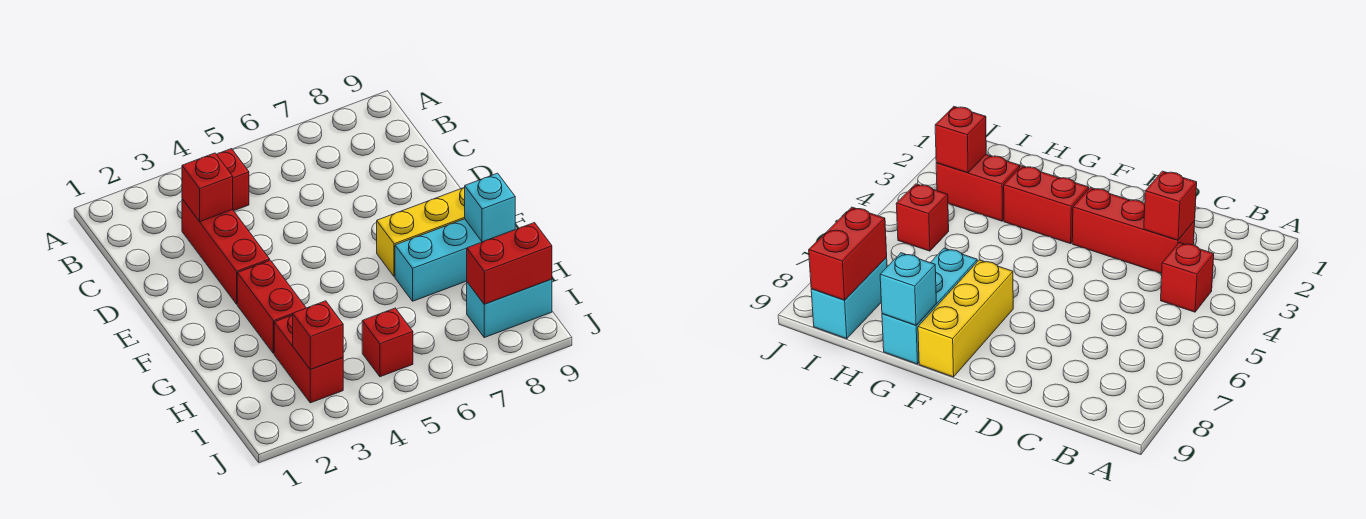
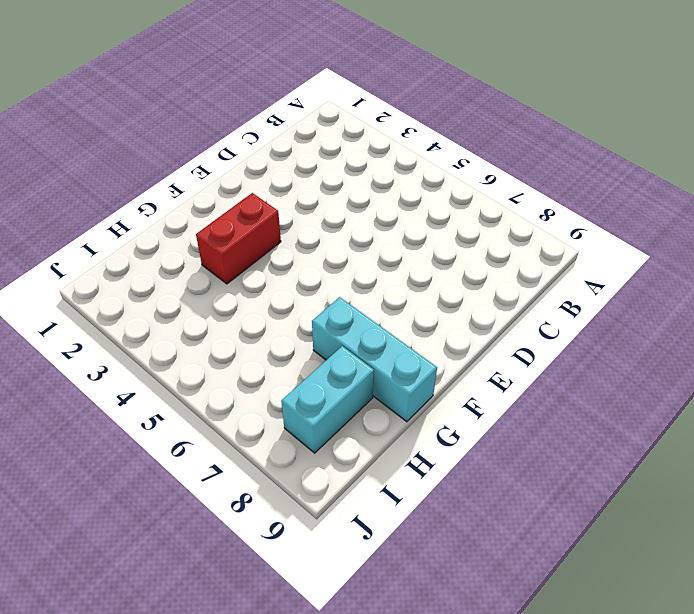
cyan brick H8:I8 level 1 -> cyan brick I8:I9 level 1
none -> red brick B4 level 1
none -> red brick C3:E3 level 1
none -> yellow brick F7:F9 level 1

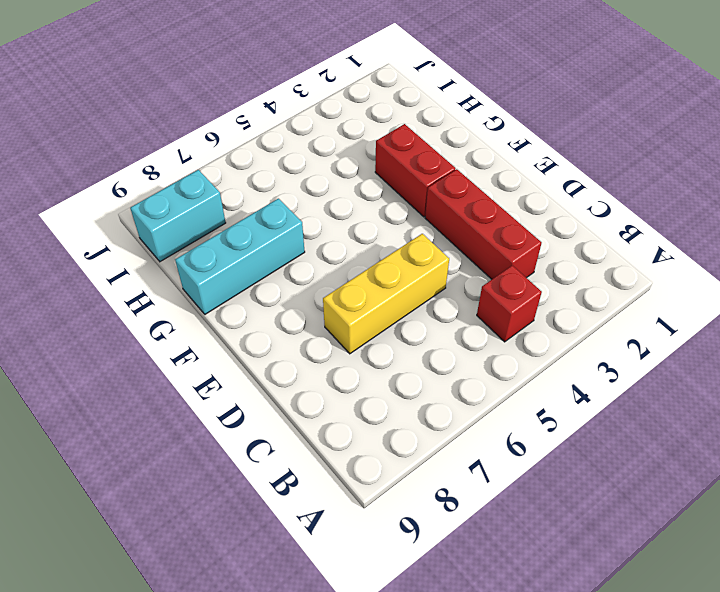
yellow brick D5:D7 level 1 -> yellow brick F7:F9 level 1
none -> red brick H3:I3 level 1
none -> red brick I5 level 1
none -> red brick C3 level 2

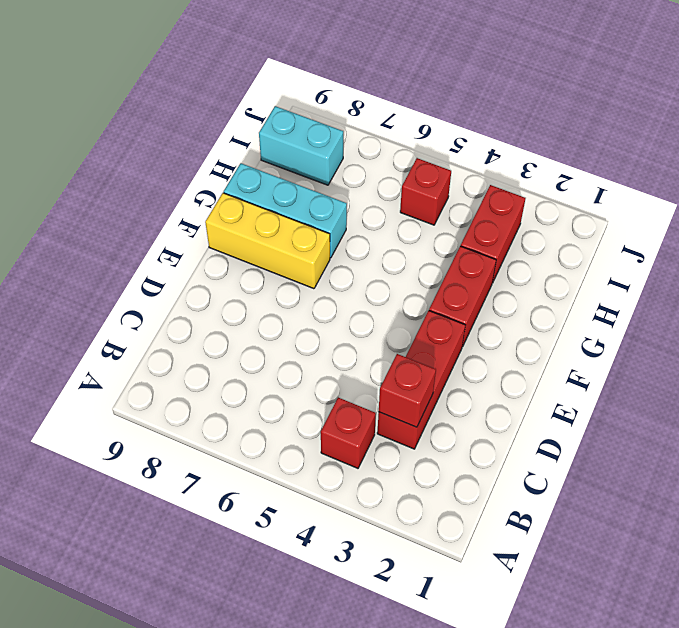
none -> cyan brick G9 level 2
none -> red brick I3 level 2
none -> red brick I8:I9 level 2

